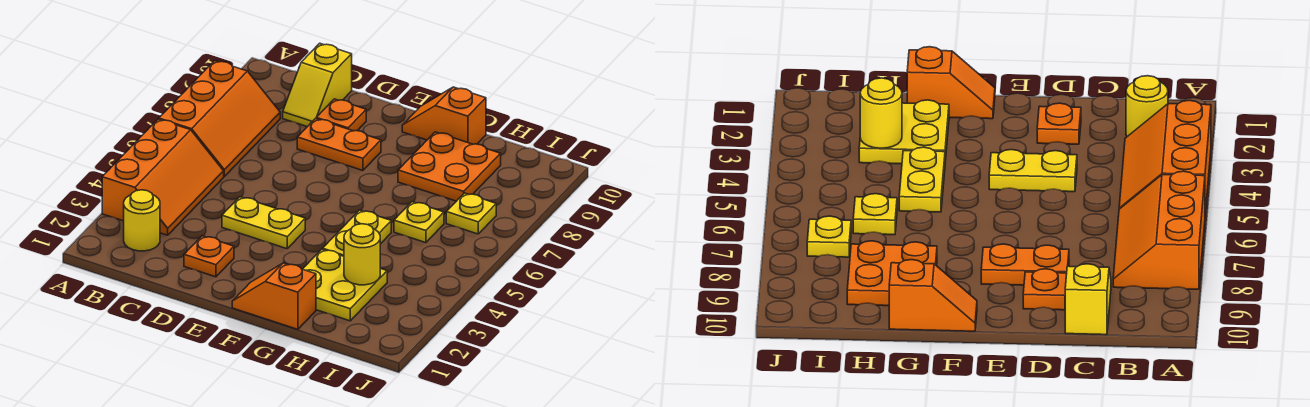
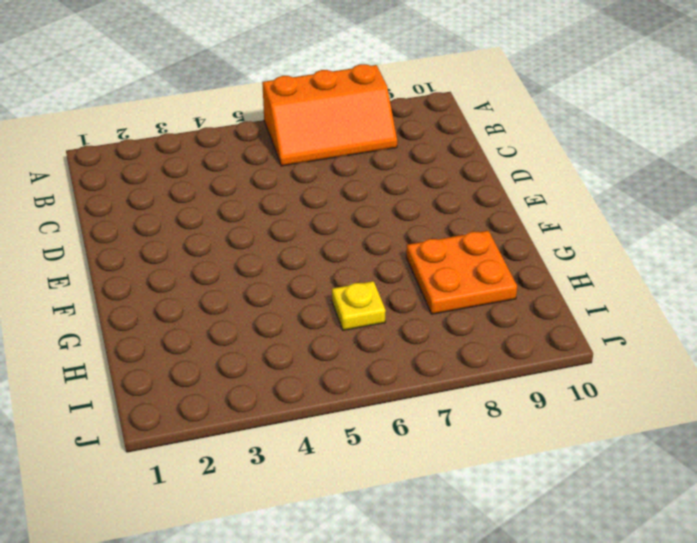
none -> orange slope A3:B5 level 1 top A
none -> yellow round brick B2 level 1
none -> yellow slope C9:C10 level 1 top 10

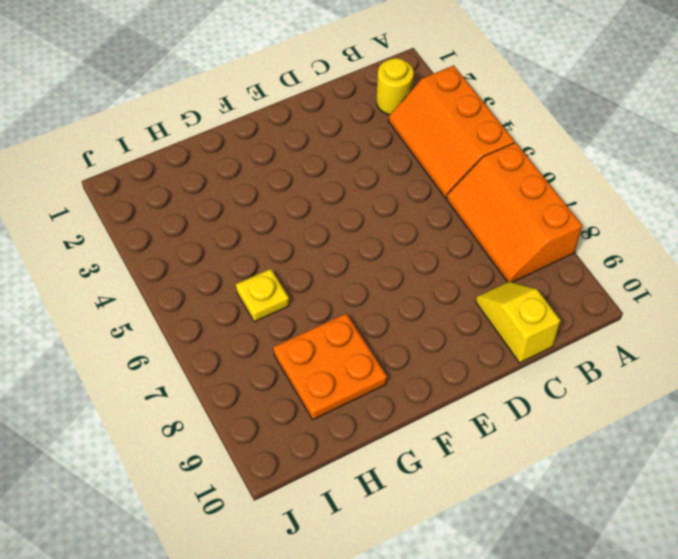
none -> orange plate D2 level 1
none -> yellow plate D4:E4 level 1
none -> orange plate D8:E8 level 1

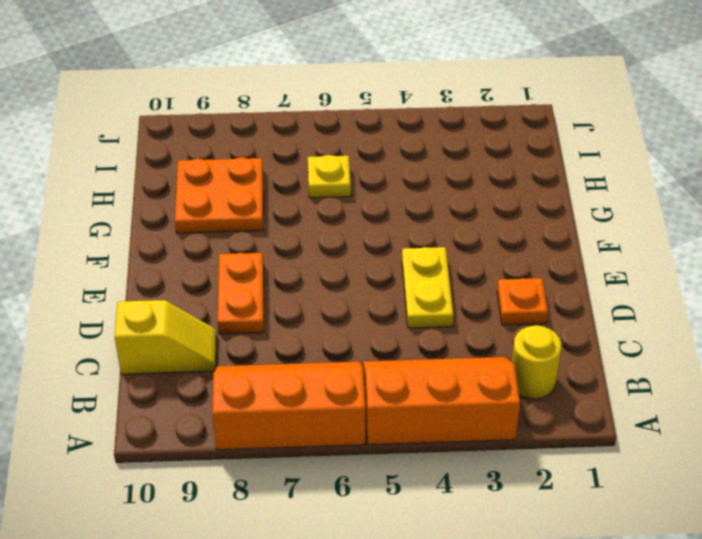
none -> orange plate D9 level 1
none -> orange slope F1:G1 level 1 top G
none -> orange slope F10:G10 level 1 top G

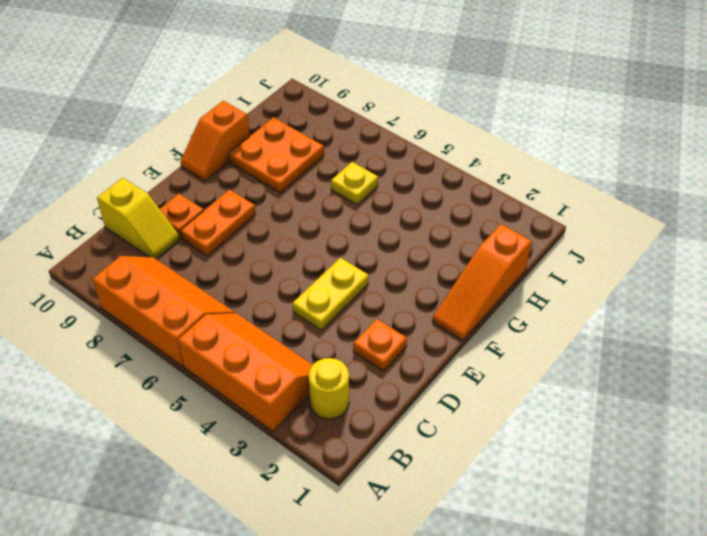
orange slope F1:H1 level 1 top H -> orange slope F1:G1 level 1 top G
none -> yellow plate G2:H3 level 1
none -> yellow plate G4:G5 level 1
none -> yellow plate I7 level 1

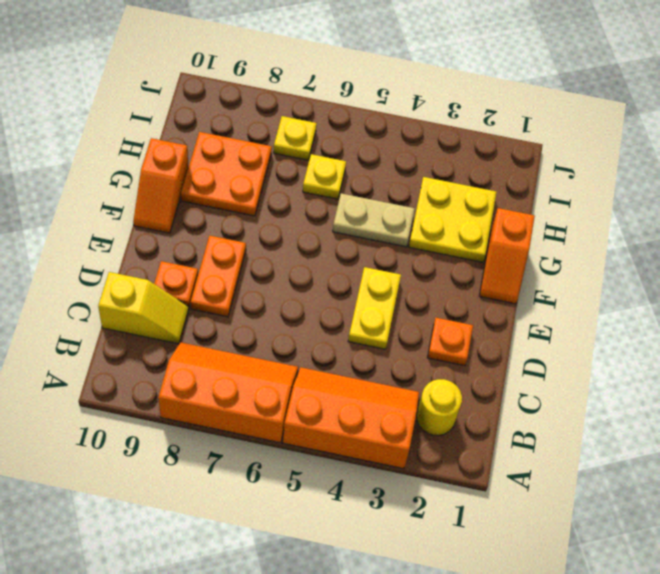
tan plate G4:G5 level 1 -> yellow plate G4:G5 level 1
none -> yellow round brick H3 level 2

